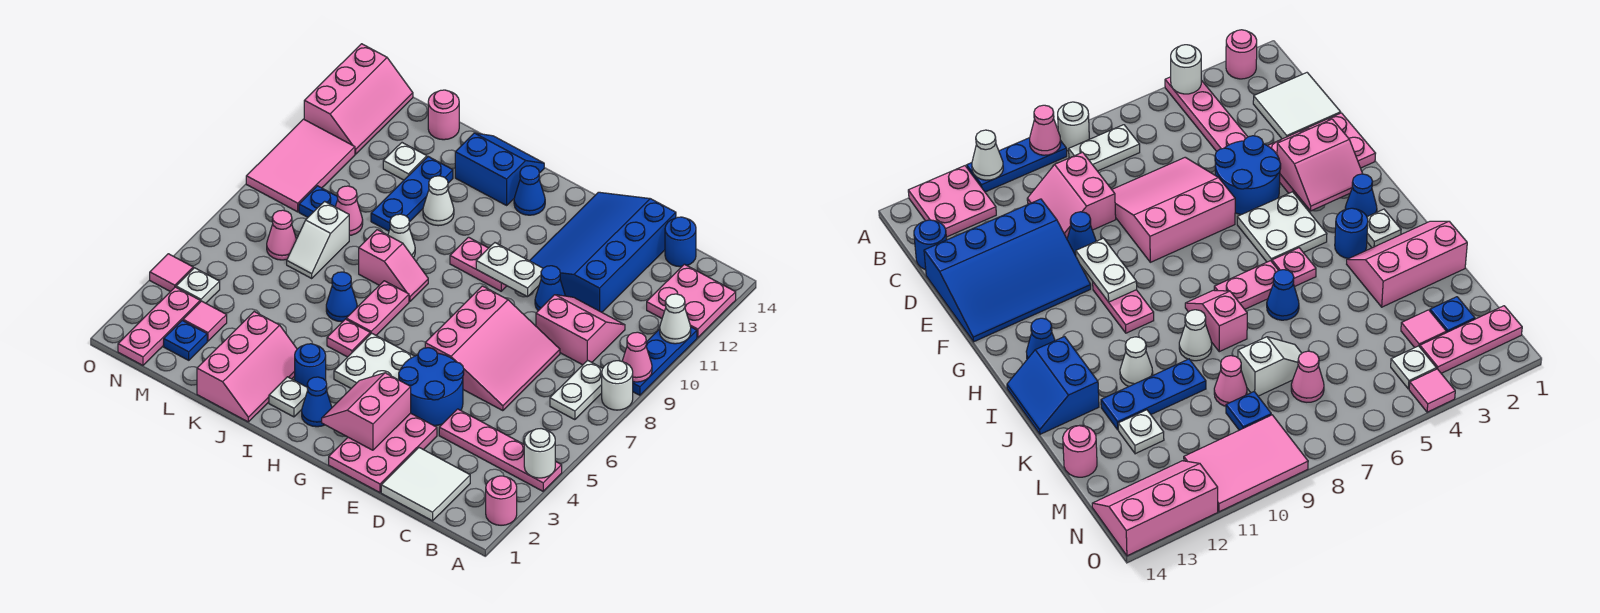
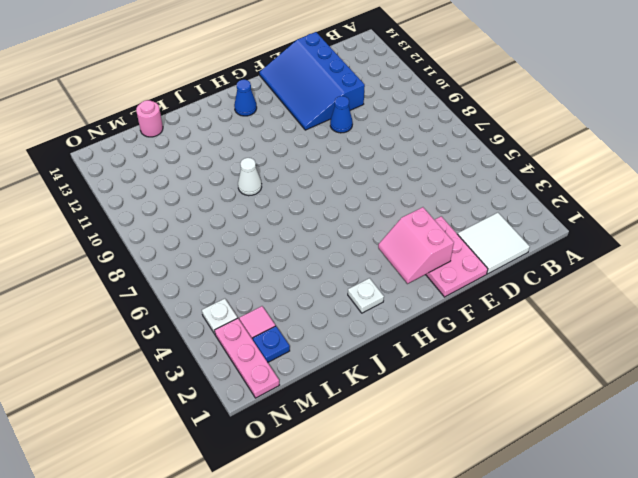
none -> pink round brick A2 level 1
none -> pink plate A4:D4 level 1
none -> white round brick A8 level 1
none -> blue plate A9:A11 level 1

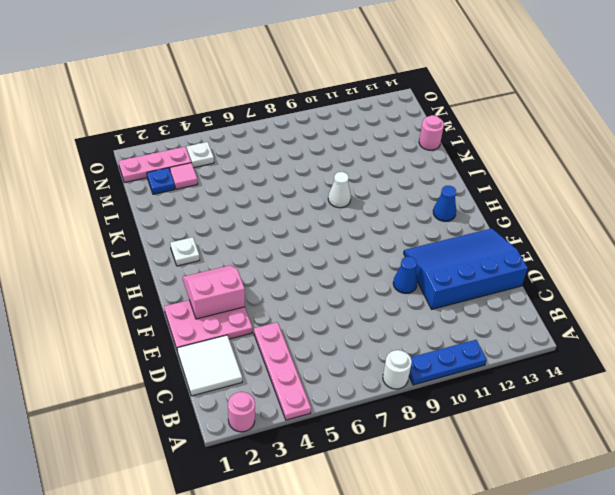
none -> pink plate A12:B13 level 1
none -> white plate B7:B8 level 1
none -> pink slope C9:D10 level 1 top 9
none -> blue round brick C14 level 1

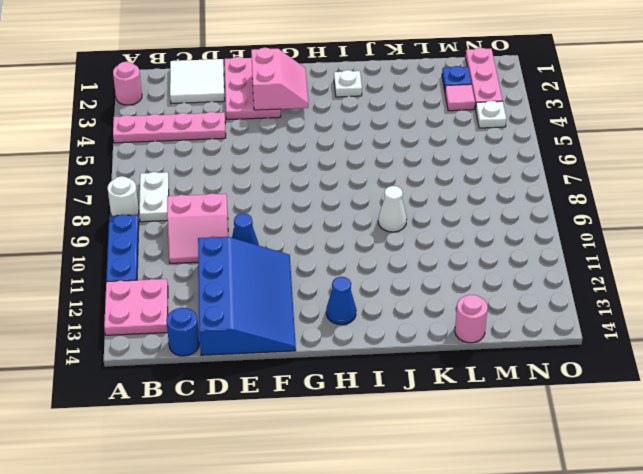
none -> pink slope D6:F8 level 1 top F
none -> blue round brick E4:F5 level 1
none -> white plate G4:H5 level 1
none -> pink plate G10:H10 level 1

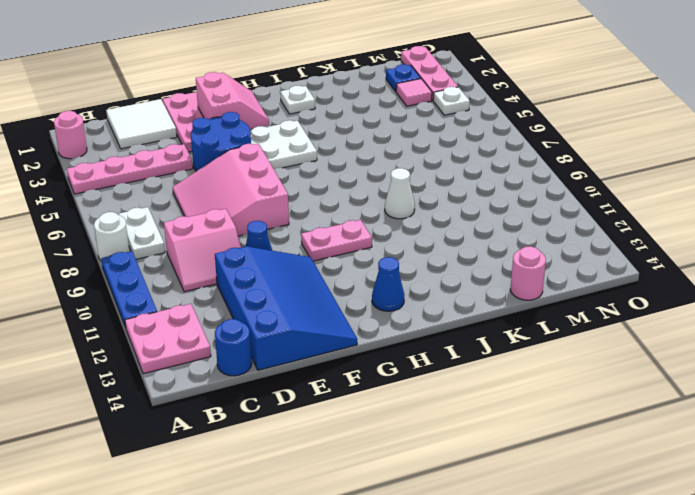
none -> blue cone H2 level 1
none -> blue round brick I3 level 1
none -> pink plate I5 level 1
none -> pink plate I6:I7 level 1

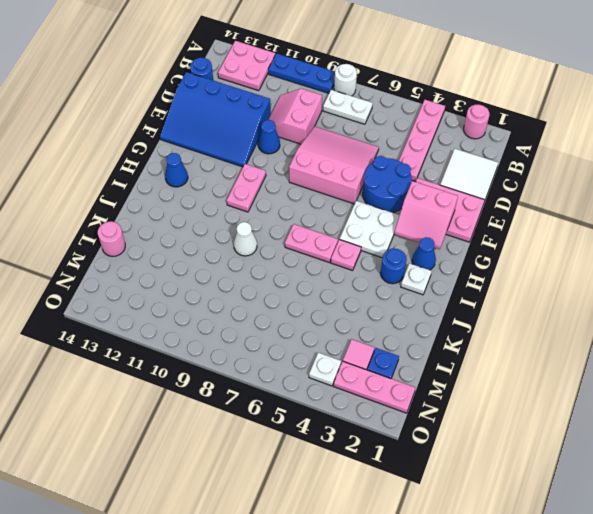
none -> pink slope I8:J8 level 1 top J
none -> blue slope I13:J14 level 1 top 13
none -> pink slope J1:K3 level 1 top K
none -> blue cone J6 level 1

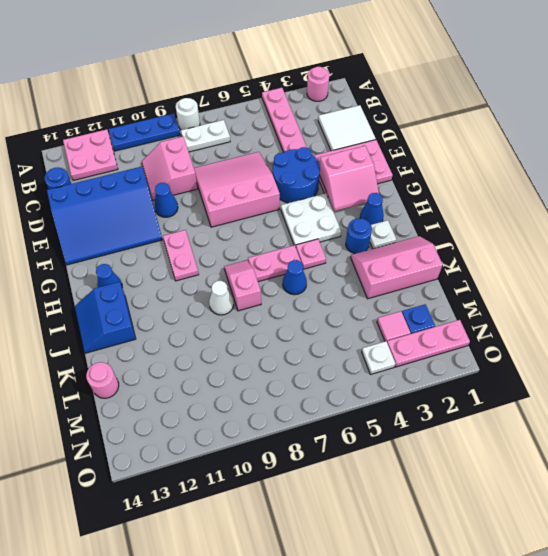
none -> white cone J11 level 1
none -> blue plate K10:K12 level 1
none -> white slope L7:L8 level 1 top 8
none -> pink cone L9 level 1

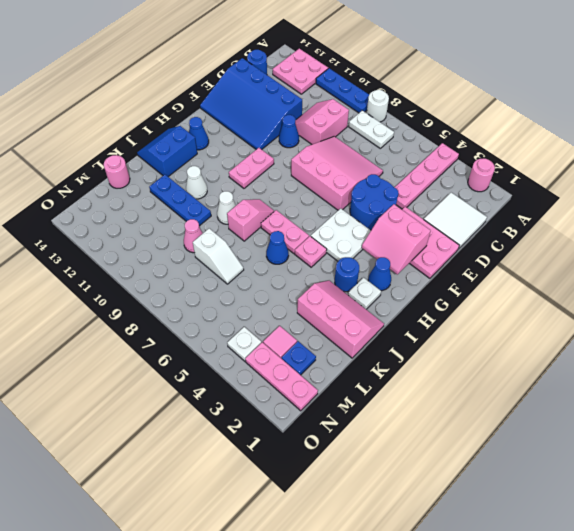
none -> white plate L12 level 1
none -> pink cone M7 level 1
none -> blue plate M9 level 1
none -> pink tile N9:O11 level 1

